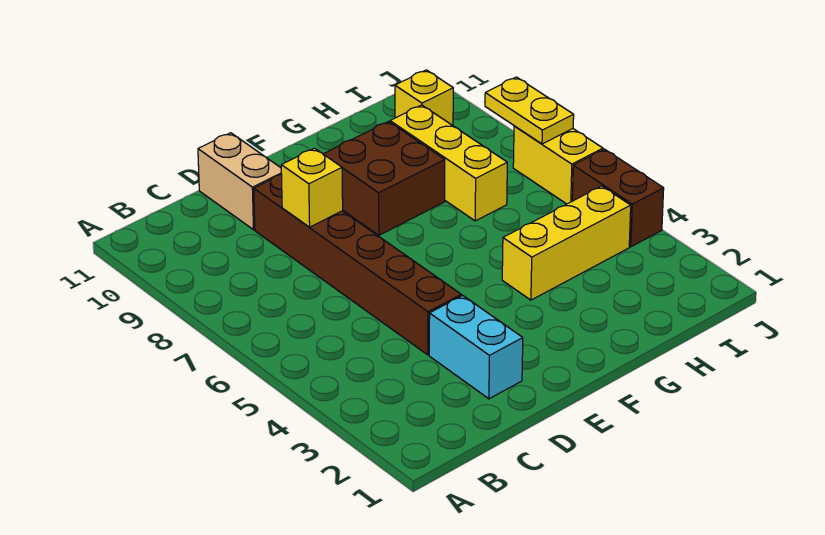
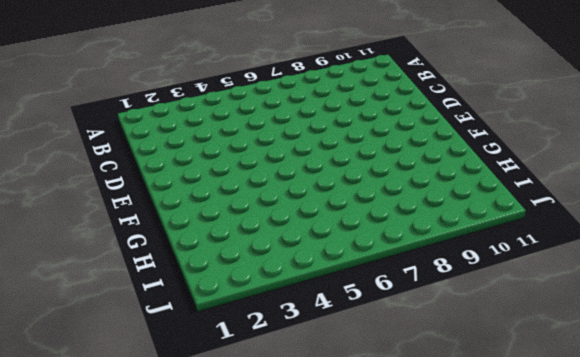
none -> cyan brick D2:D3 level 1
none -> brown brick D4:D9 level 1

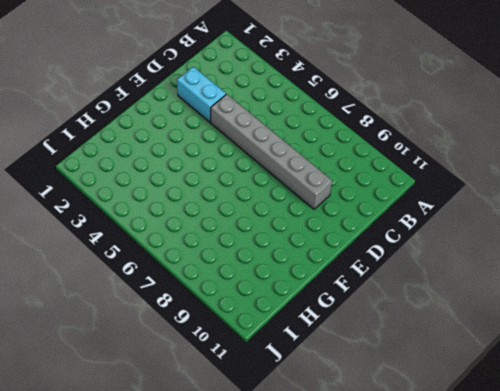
grey brick D4:D9 level 1 -> brown brick D4:D9 level 1
none -> tan brick D10:D11 level 1
none -> brown brick F8:G9 level 1

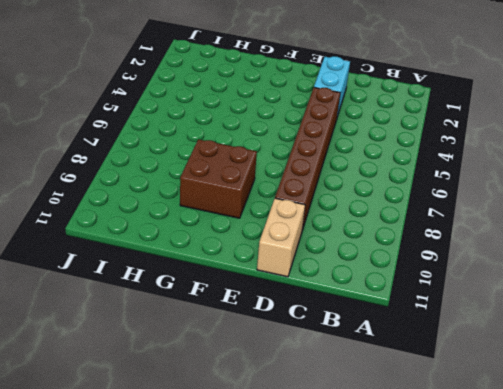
none -> yellow brick G4:I4 level 1
none -> yellow brick H7:H9 level 1

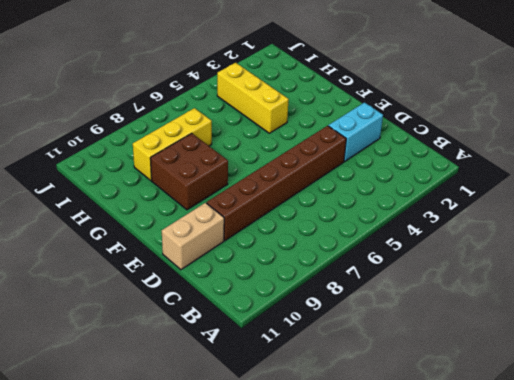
none -> yellow brick I10 level 1
none -> brown brick J4:J5 level 1

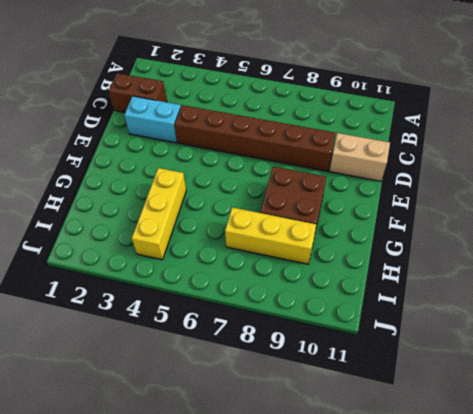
brown brick C1:C2 level 1 -> brown brick J4:J5 level 1
none -> yellow brick I10 level 1
none -> yellow brick J6:J7 level 1

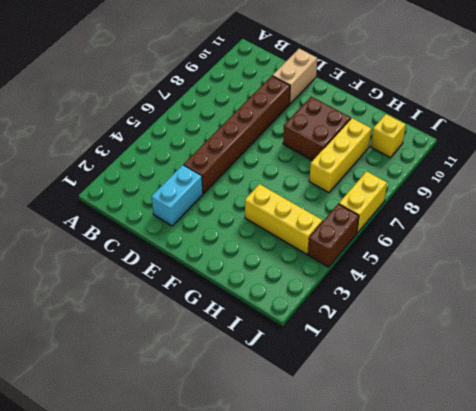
none -> yellow brick D8 level 2
none -> yellow plate J7:J8 level 2

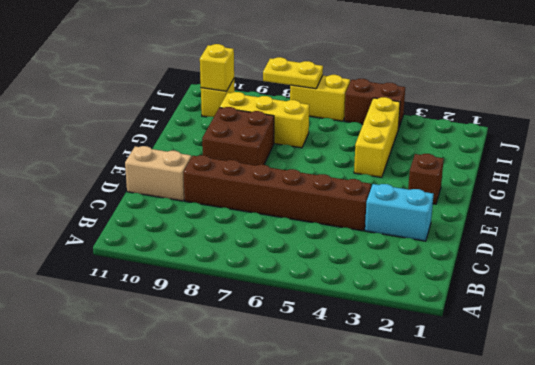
brown brick F2 level 1 -> none
yellow brick I10 level 2 -> yellow brick D8 level 2

